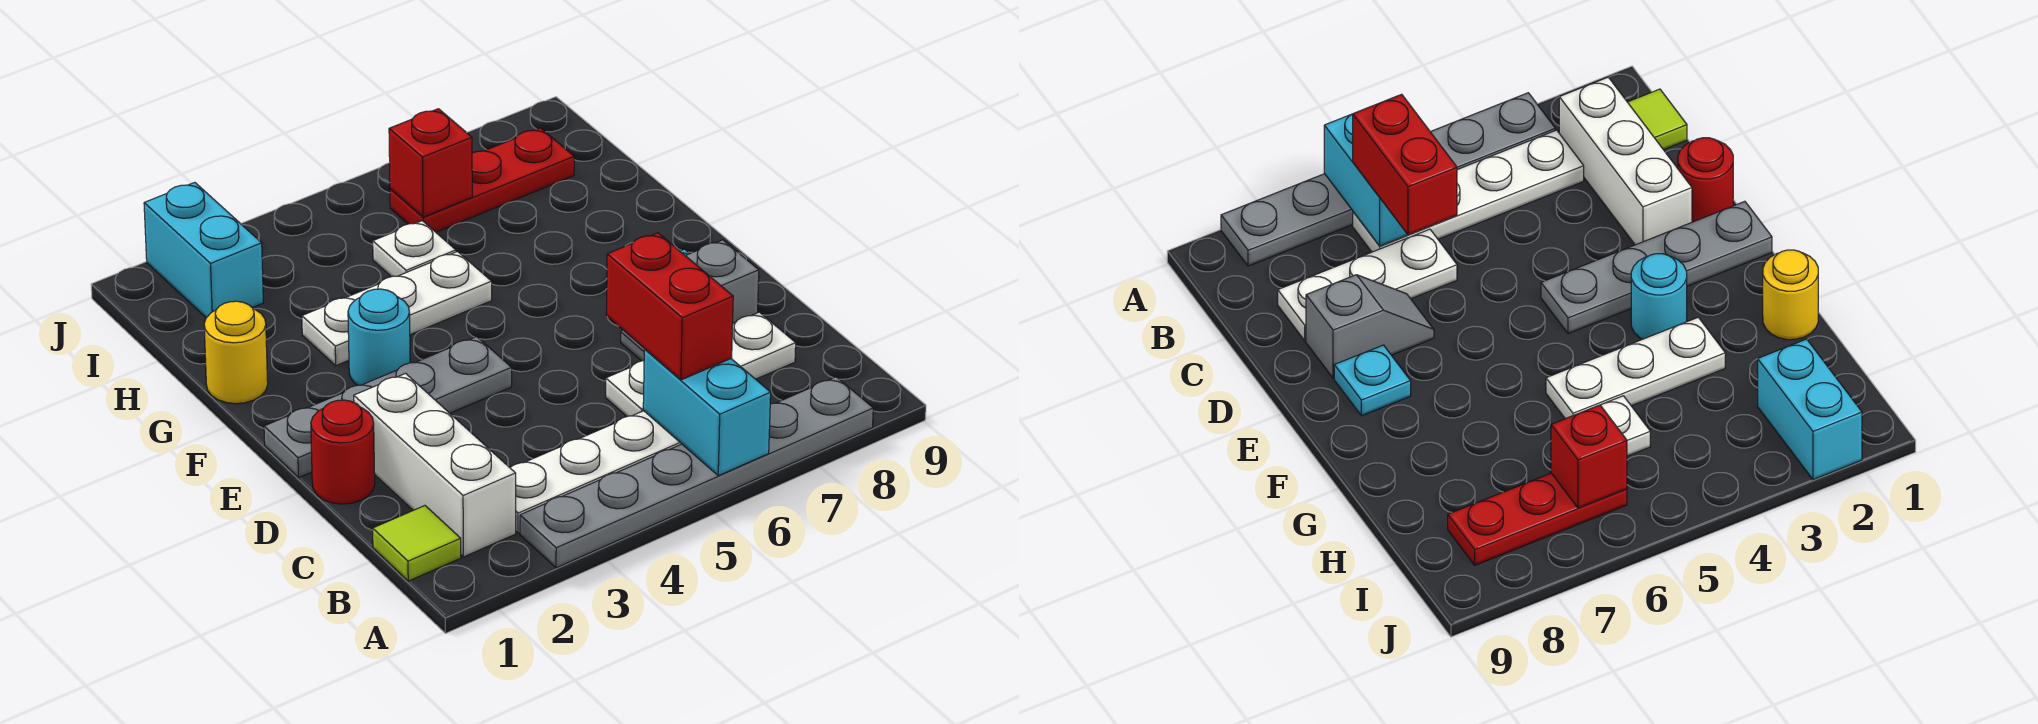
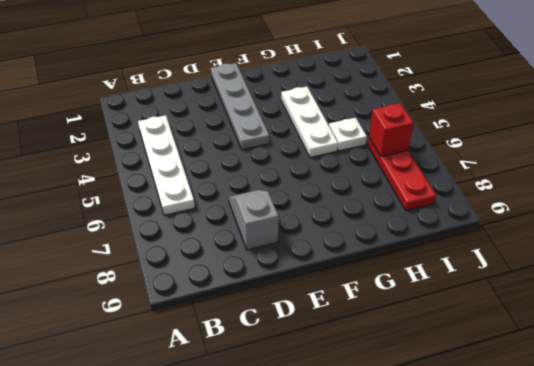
none -> grey plate A3:A8 level 1
none -> lime tile B1 level 1
none -> white brick B2:D2 level 1

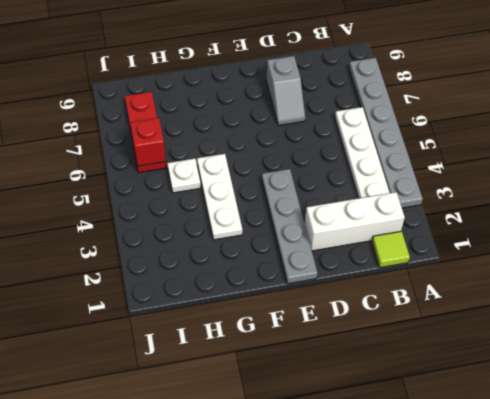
none -> white plate C6:C8 level 1
none -> red round brick D1 level 1
none -> cyan plate E8 level 1

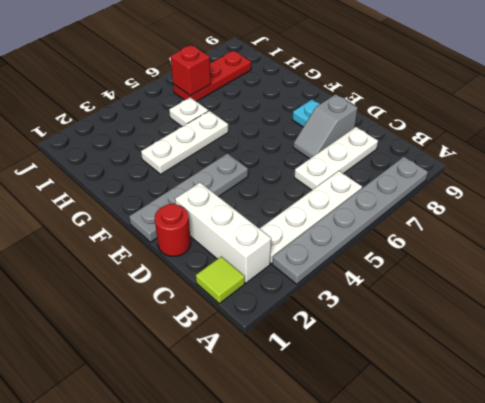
none -> cyan round brick F3 level 1
none -> yellow round brick G1 level 1
none -> cyan brick I2:J2 level 1

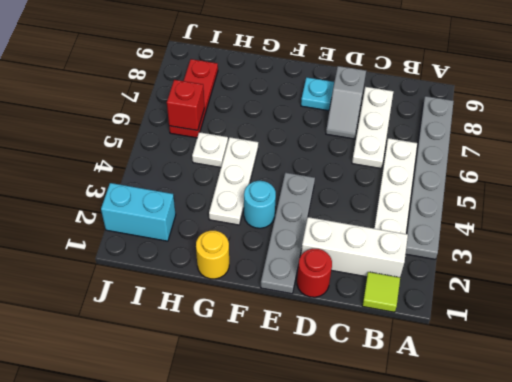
none -> cyan brick A6:B6 level 2
none -> red brick B6:C6 level 3

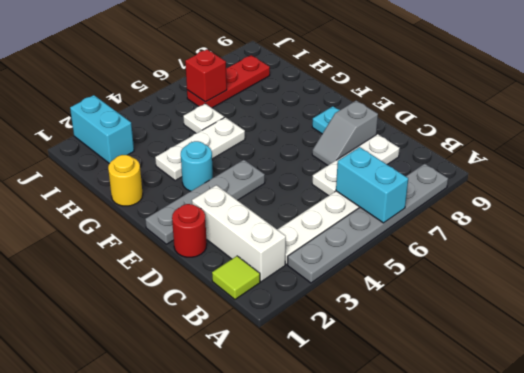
none -> red brick B6:C6 level 3

